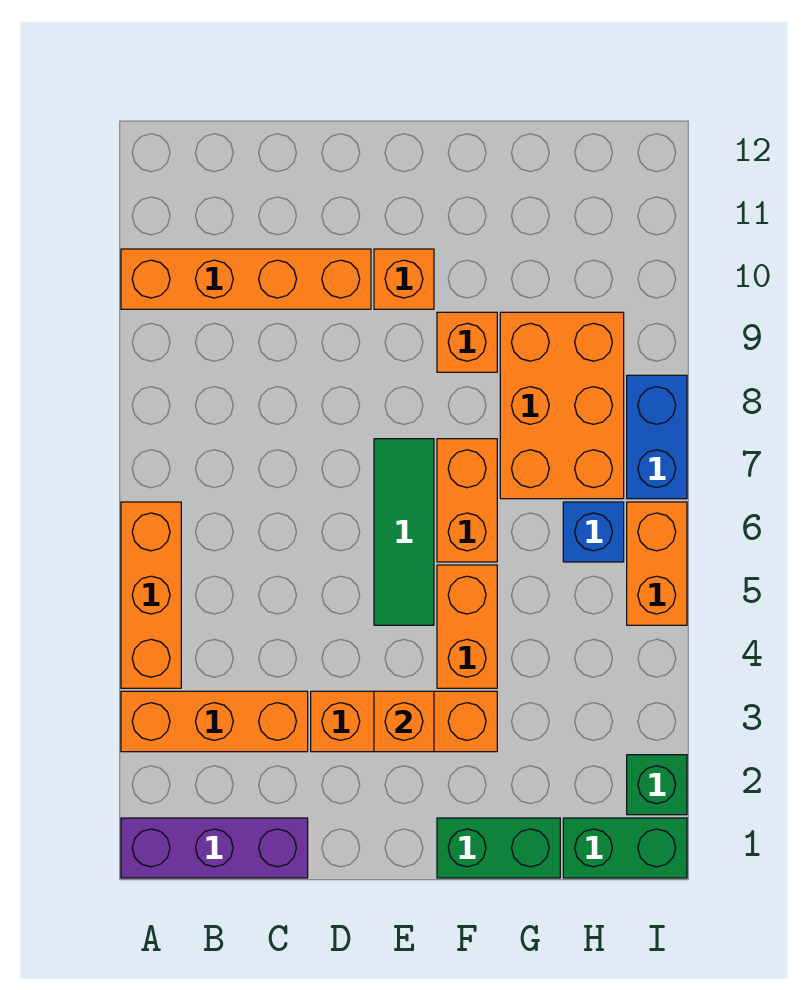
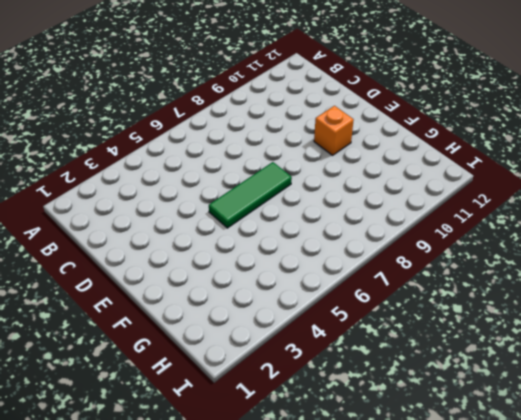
none -> purple brick A1:C1 level 1
none -> orange brick A3:C3 level 1
none -> orange brick A4:A6 level 1

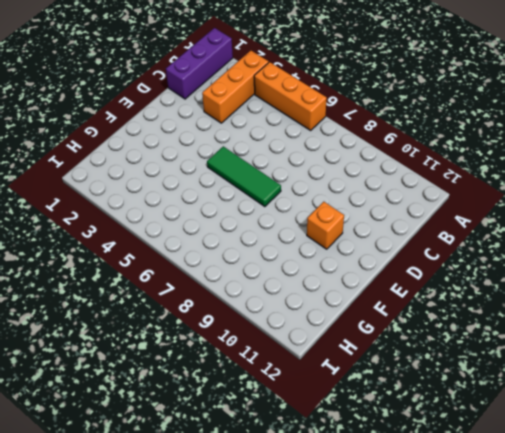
none -> orange brick A10:D10 level 1
none -> orange brick D3:F3 level 1
none -> green brick F1:G1 level 1

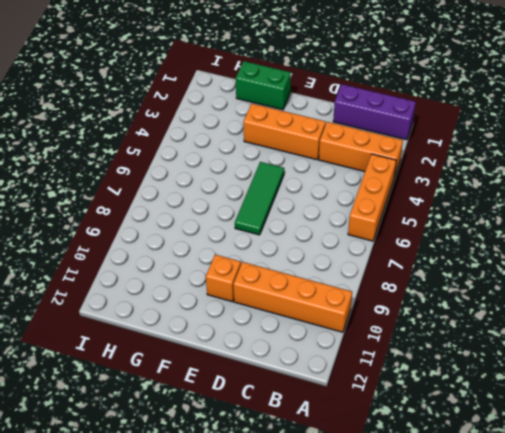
none -> orange brick F4:F5 level 1
none -> orange brick F6:F7 level 1
none -> orange brick F9 level 1

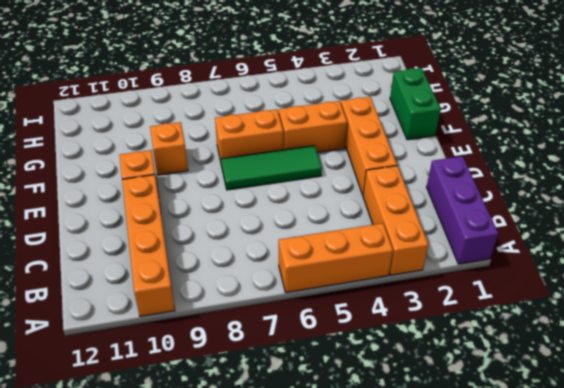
none -> orange brick G7:H9 level 1
none -> green brick H1:I1 level 1
none -> blue brick H6 level 1

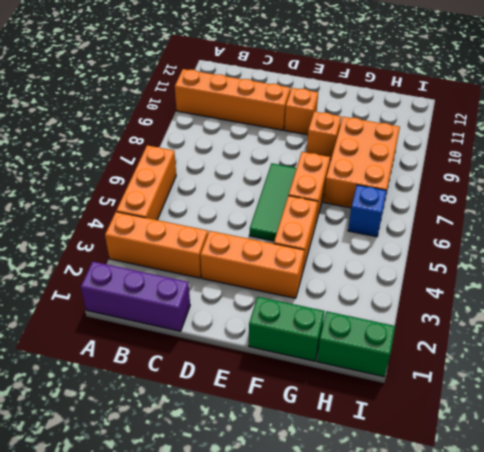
none -> green brick I2 level 1
none -> orange brick I5:I6 level 1
none -> blue brick I7:I8 level 1

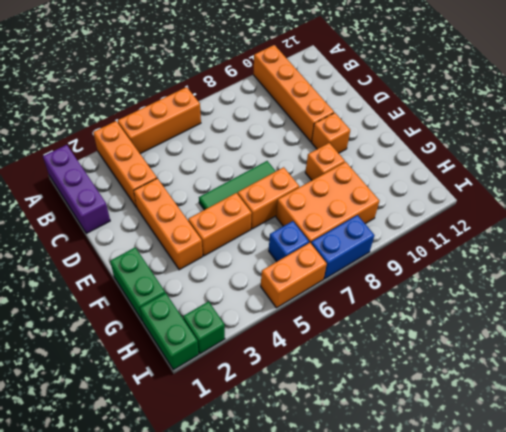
none -> orange brick E3 level 2

